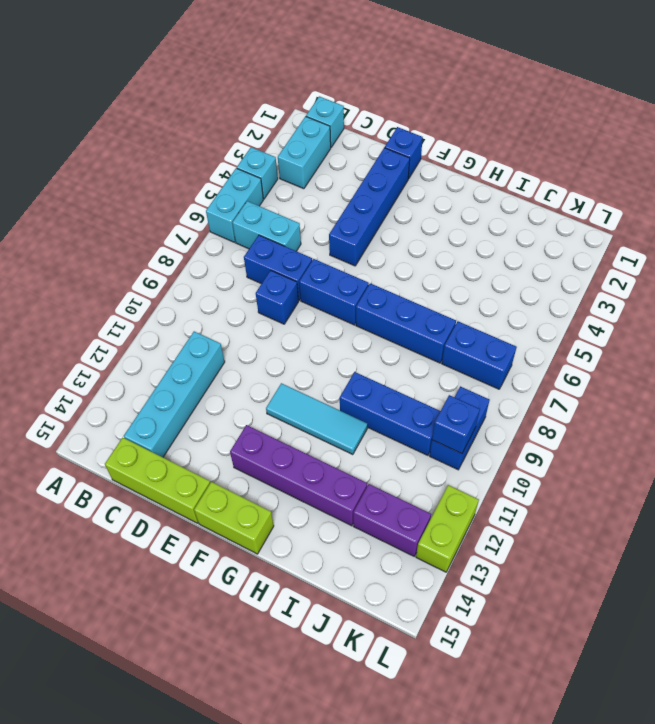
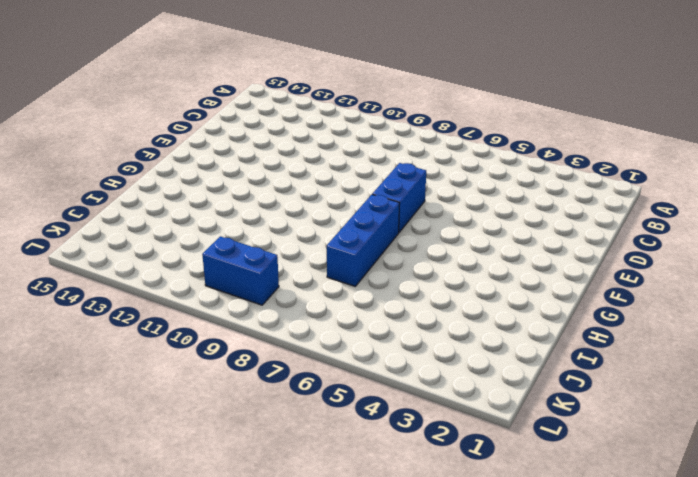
none -> cyan brick A4 level 1
none -> cyan brick A5:A6 level 1
none -> cyan brick B1 level 1

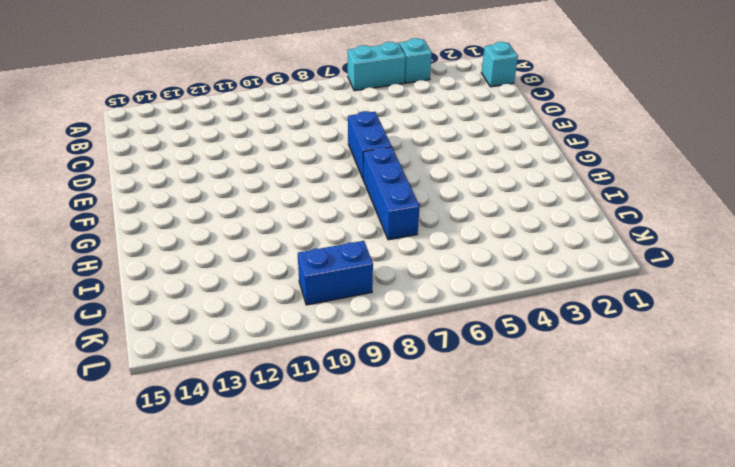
none -> cyan brick B2:B3 level 1
none -> cyan brick B6:C6 level 1
none -> blue brick C7:D7 level 1

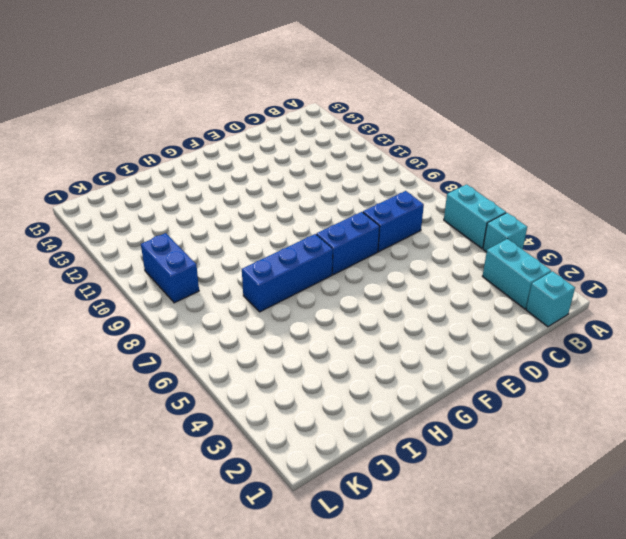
none -> cyan brick B6:C6 level 1
none -> cyan brick C11:C14 level 1
none -> lime brick C15:E15 level 1

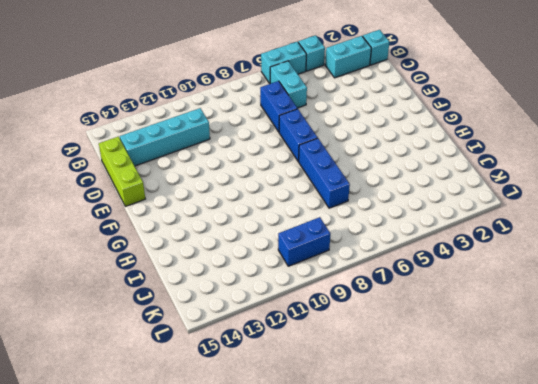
none -> blue brick D8 level 1
none -> blue brick E1 level 1
none -> blue brick E2:E5 level 1

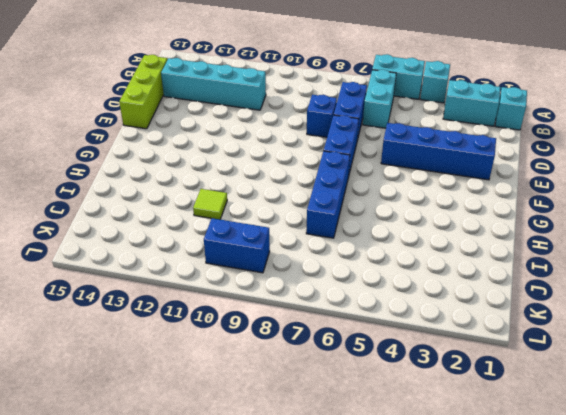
lime tile I11 level 1 -> none
none -> blue brick E1 level 1
none -> cyan tile F11:H11 level 1
none -> purple brick F13:I13 level 1

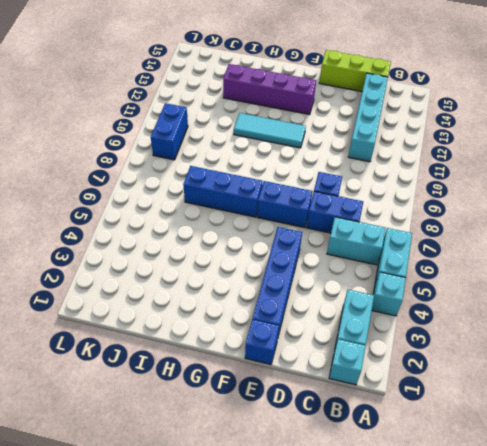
none -> lime brick F15:G15 level 1
none -> blue brick H10:J10 level 1
none -> blue brick J7:K7 level 1

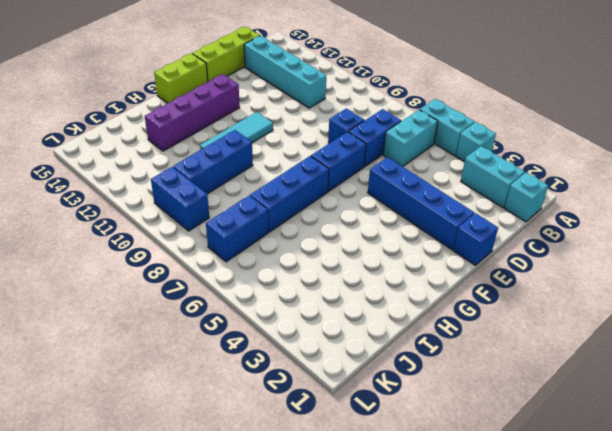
none -> purple brick J13:K13 level 1
none -> lime brick L12:L13 level 1
none -> blue brick K10 level 2

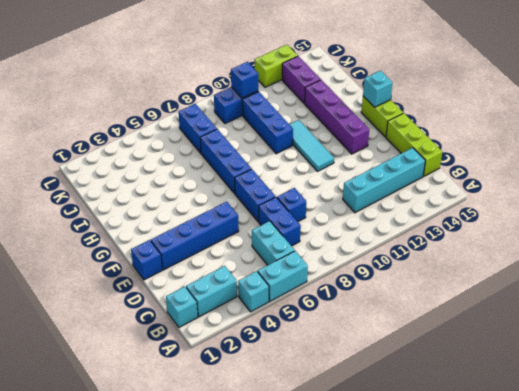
cyan brick G15 level 2 -> none

